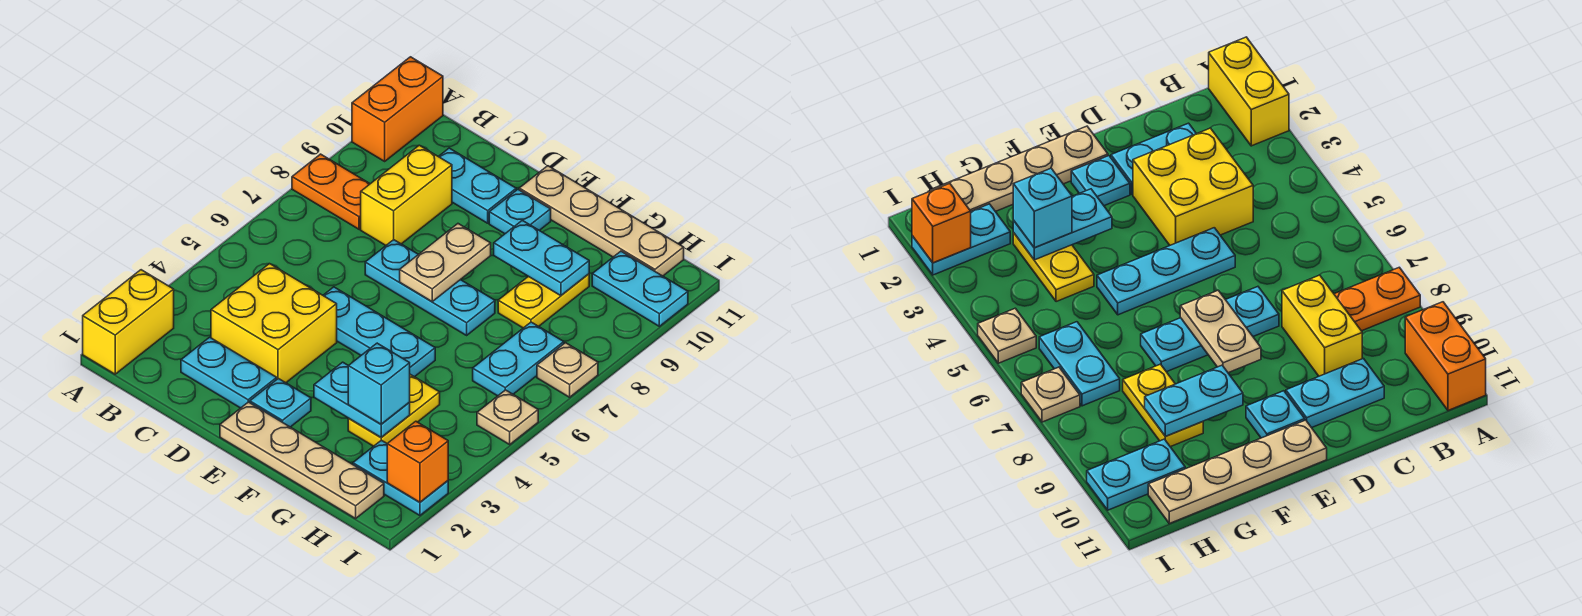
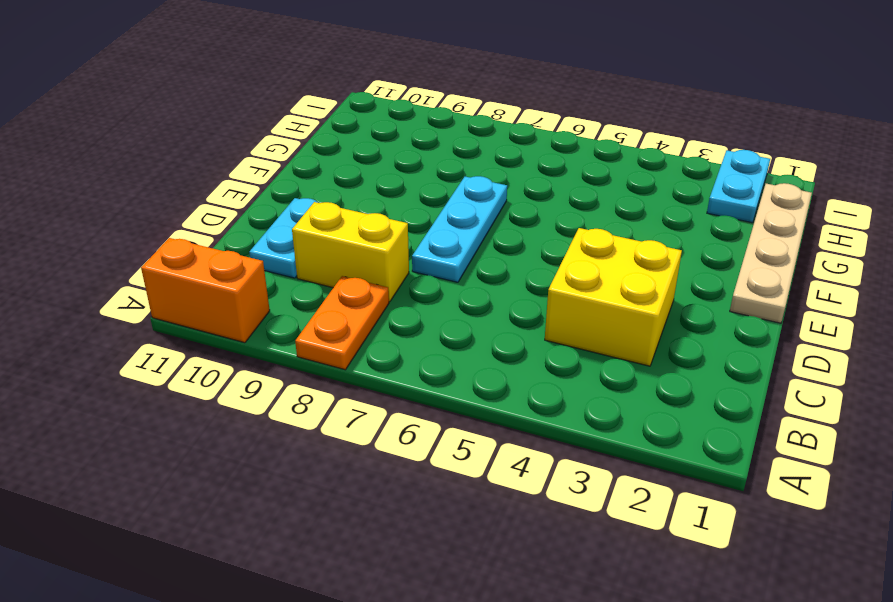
none -> yellow brick A1:A2 level 1
none -> cyan plate C2:D2 level 1
none -> cyan plate D5:F5 level 1

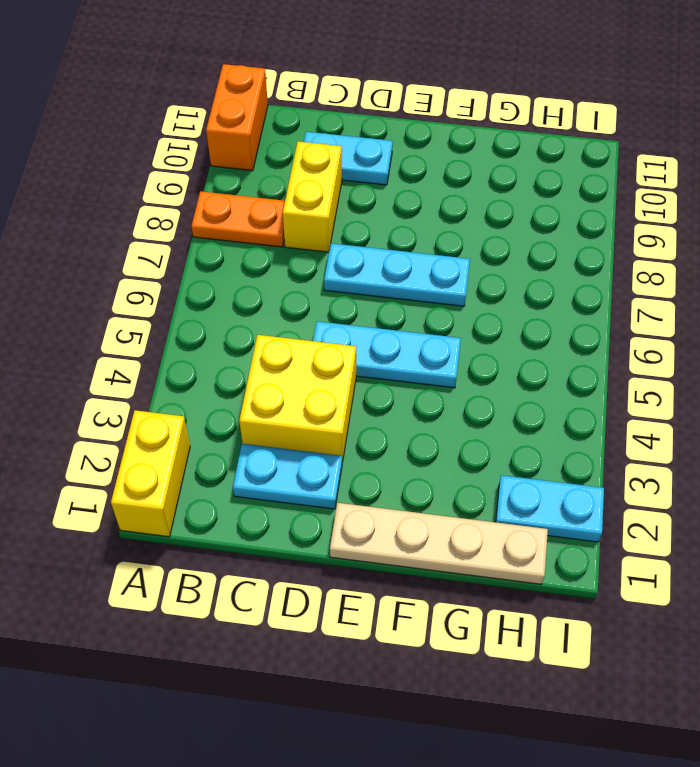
none -> cyan plate E2 level 1
none -> cyan plate E10 level 1
none -> tan plate E11:H11 level 1

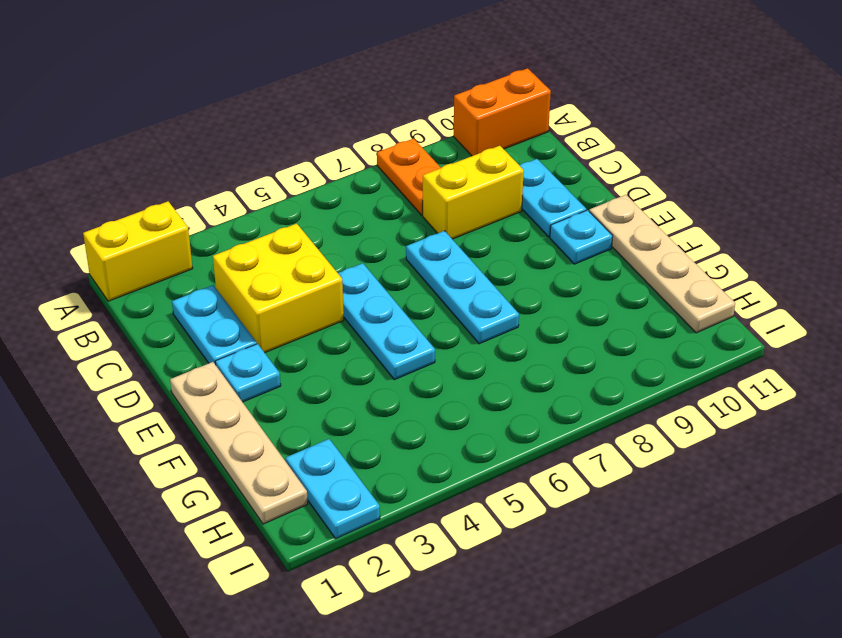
none -> yellow plate G3:G4 level 1
none -> yellow plate G8:G9 level 1
none -> cyan plate H6:H7 level 1

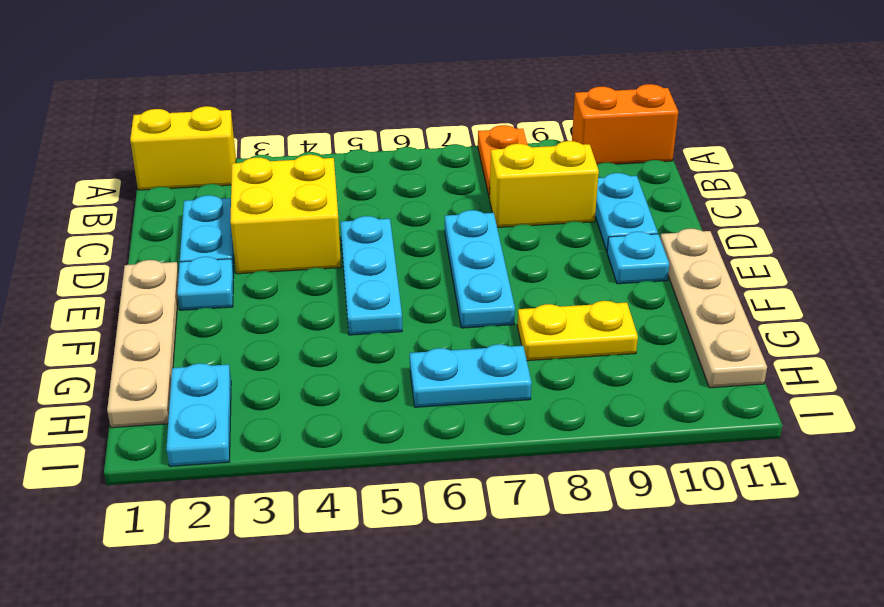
none -> yellow plate G3:G4 level 1
none -> cyan plate H10:I10 level 1
none -> tan plate I5 level 1

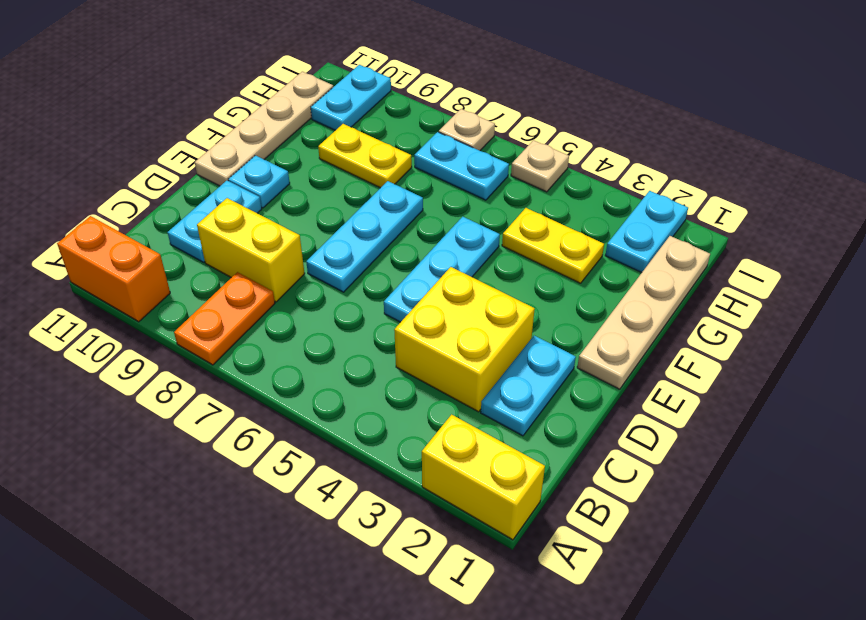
none -> cyan plate E2 level 1
none -> tan plate E7:E8 level 2
none -> cyan plate F3:G3 level 2

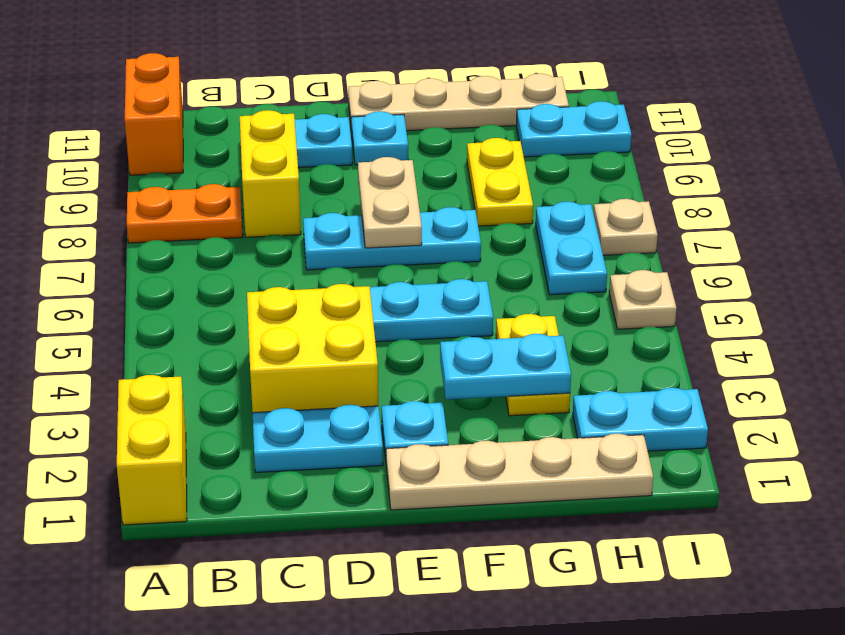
none -> cyan plate F9:G9 level 2
none -> orange brick I2 level 2
none -> cyan brick G3 level 3

